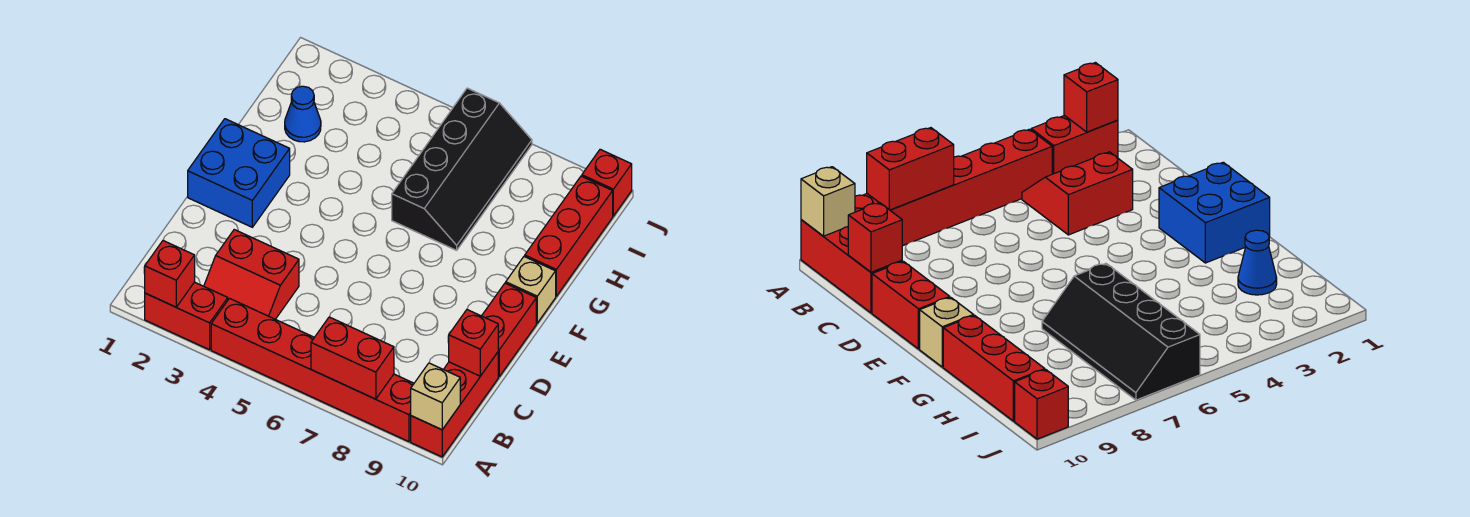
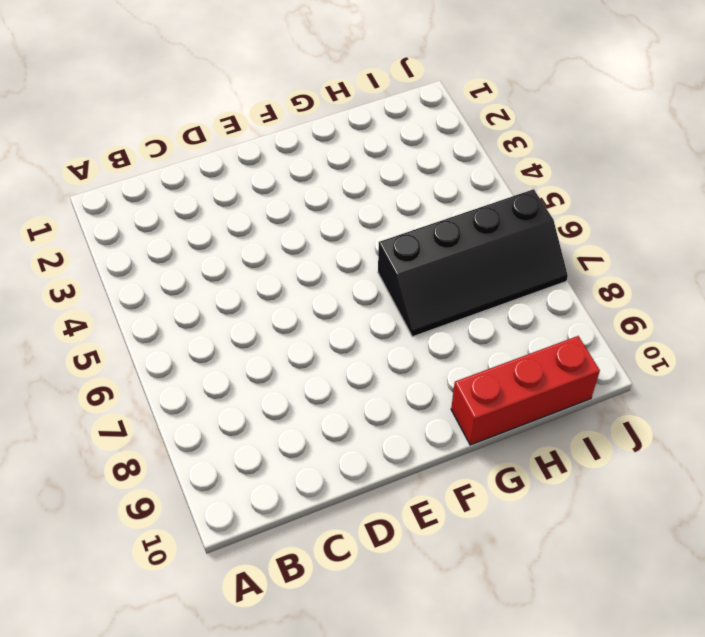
none -> red brick A2:A3 level 1
none -> red brick A4:A9 level 1
none -> red brick A10:C10 level 1

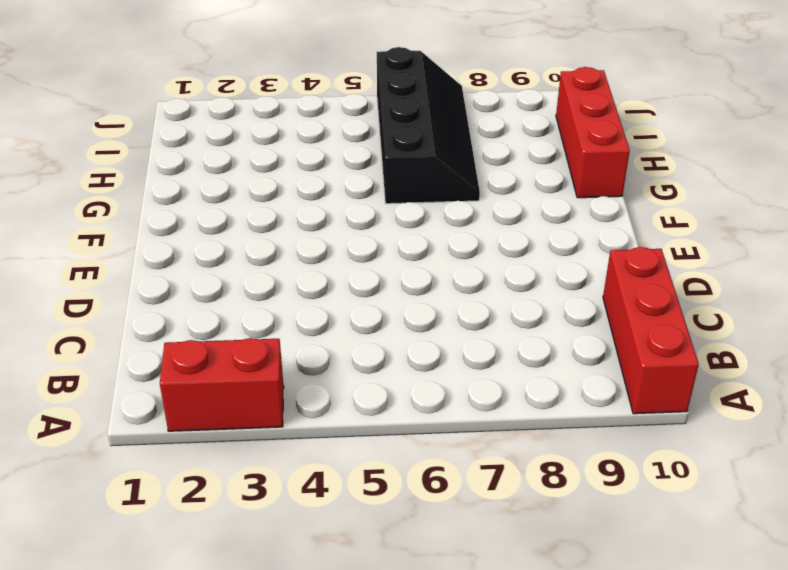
none -> red brick A4:A9 level 1
none -> red slope B3:C4 level 1 top C
none -> red brick D10:E10 level 1

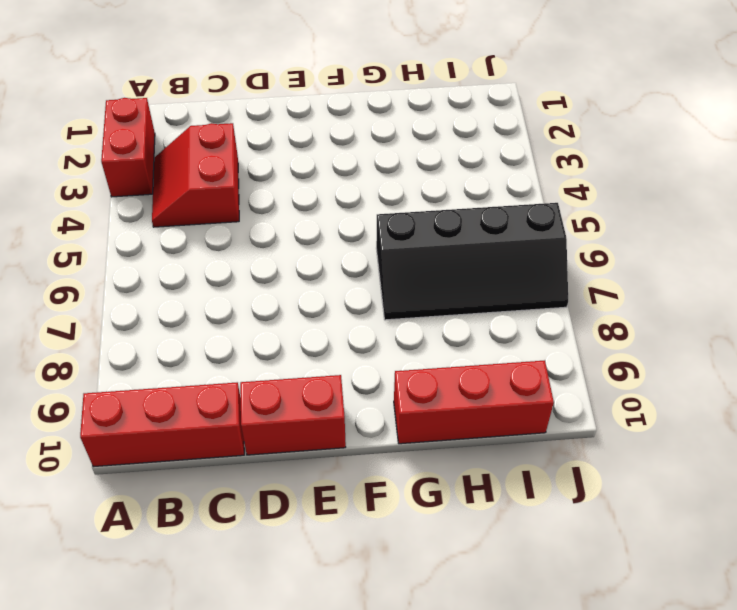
none -> red brick A4:A9 level 1
none -> blue brick E1:F2 level 1
none -> tan brick F10 level 1

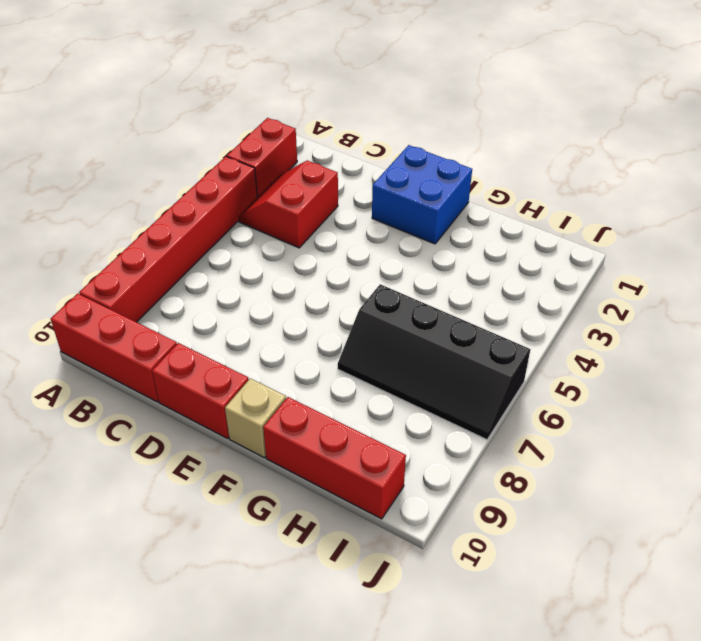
none -> blue cone H2 level 1
none -> red brick J10 level 1
none -> red brick A2 level 2

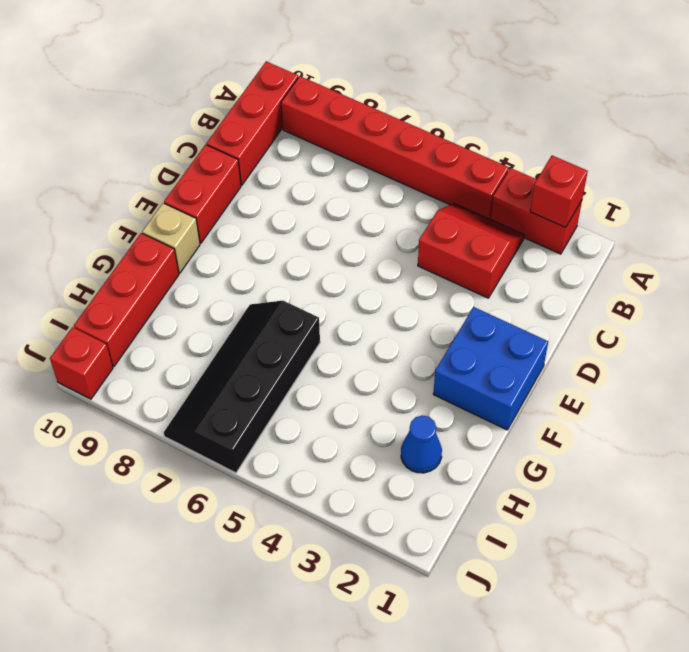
none -> red brick A7:A8 level 2
none -> tan brick A10 level 2
none -> red brick C10 level 2

